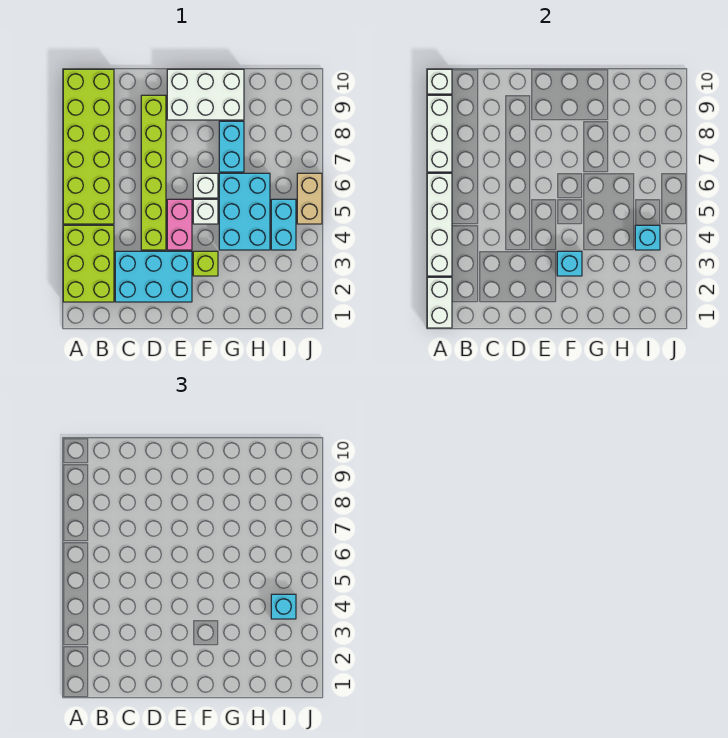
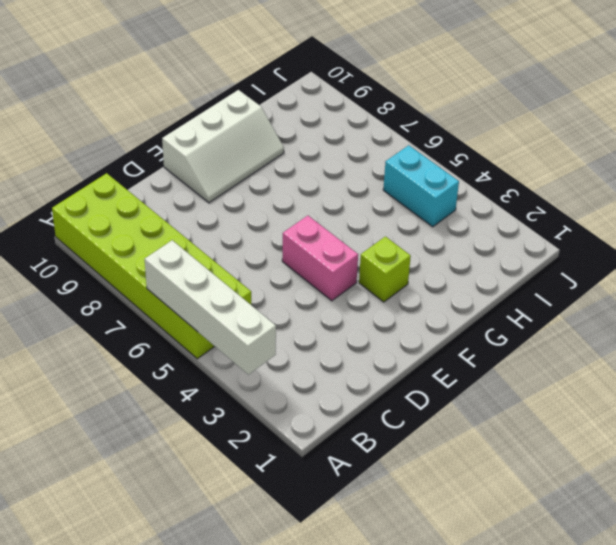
white slope E9:G10 level 1 top 10 -> white brick E9:G10 level 1
none -> lime brick A2:B4 level 1
none -> cyan brick C2:E3 level 1
none -> lime brick D4:D9 level 1

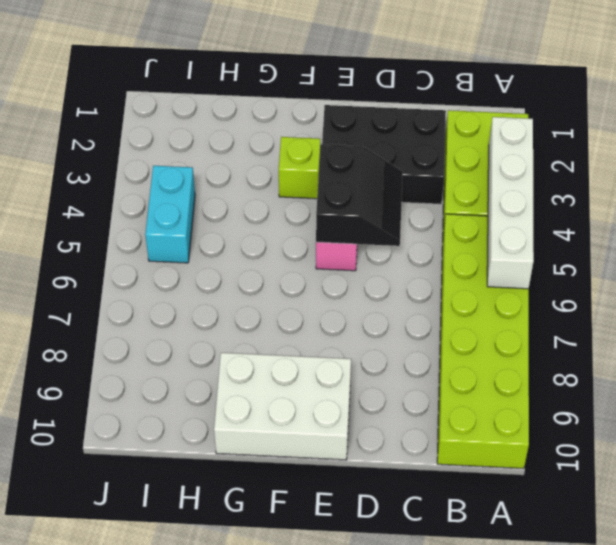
black brick C2:E3 level 1 -> cyan brick C2:E3 level 1
black slope D4:E5 level 2 top E -> none
none -> lime brick D4:D9 level 1
none -> white brick F5 level 1
none -> white brick F6 level 1

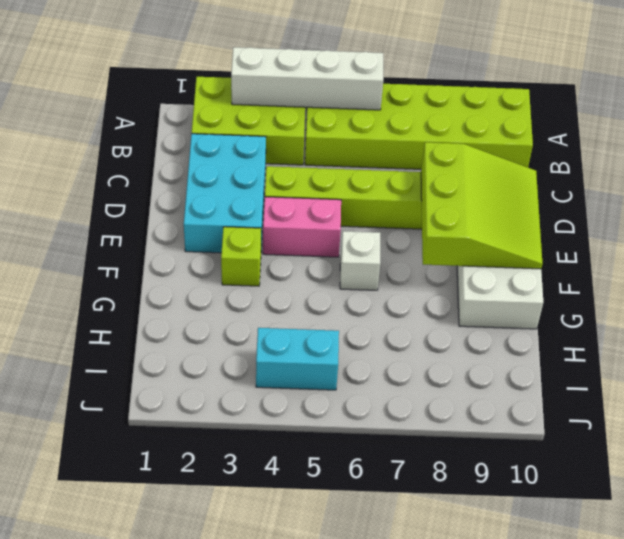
lime slope D8:F10 level 2 top 8 -> none
none -> white brick F5 level 1
none -> cyan brick G4:H6 level 1
none -> cyan brick G7:G8 level 1

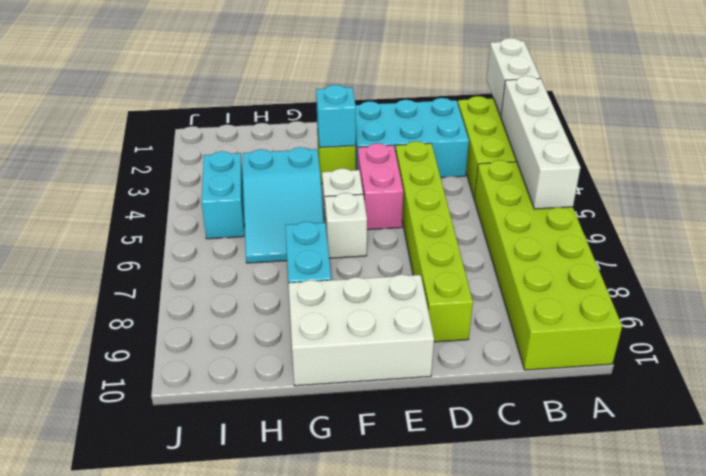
cyan slope G4:H6 level 1 top 4 -> cyan brick G4:H6 level 1
none -> tan brick J5:J6 level 1
none -> white brick A7:A9 level 2
none -> white brick A10 level 2

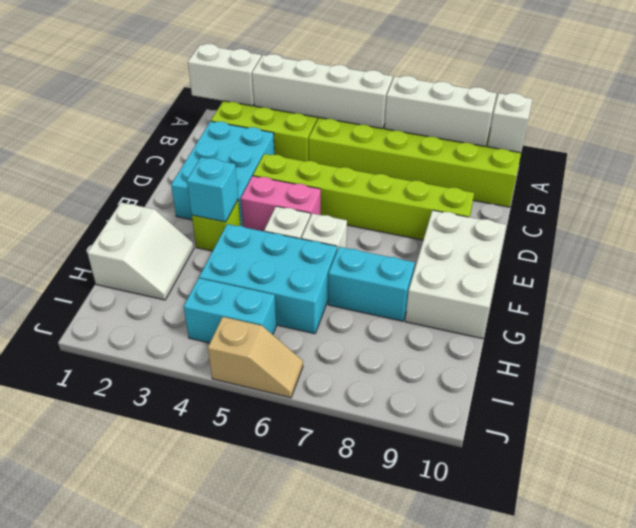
white slope G1:H2 level 1 top 1 -> none
tan slope J5:J6 level 1 top 5 -> tan brick J5:J6 level 1
none -> cyan brick I4 level 2
none -> cyan brick I4 level 3

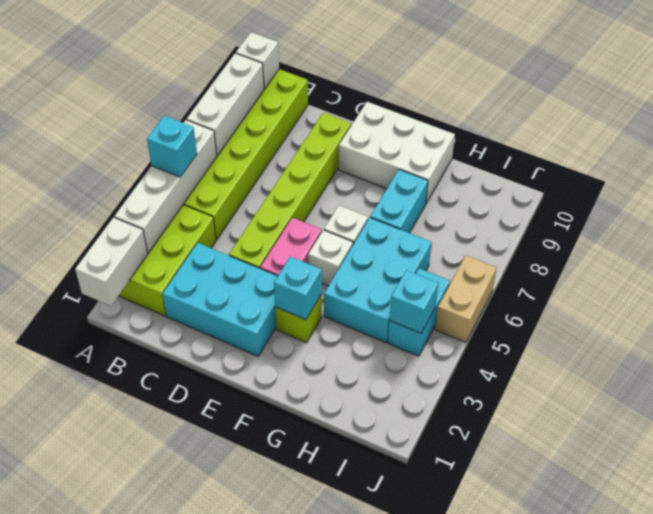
cyan brick A5 level 3 -> cyan brick I4 level 3

